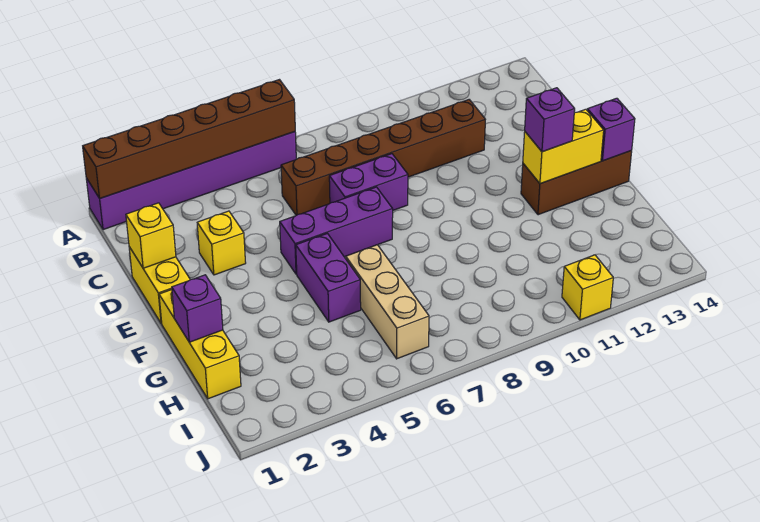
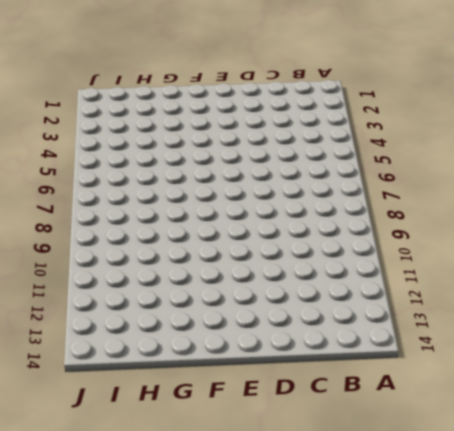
none -> purple brick A1:A6 level 1
none -> brown brick C6:C11 level 1
none -> yellow brick D1:E1 level 1

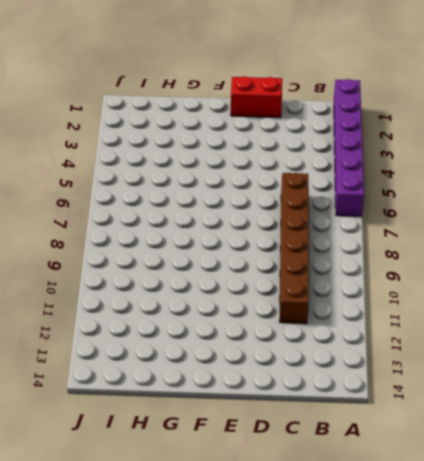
red brick D1:E1 level 1 -> yellow brick D1:E1 level 1
none -> yellow brick D3 level 1
none -> purple brick D7:D8 level 1
none -> purple brick E5:E7 level 1

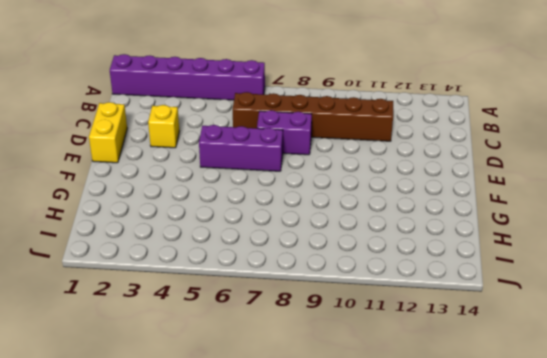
none -> yellow brick F1:H1 level 1
none -> purple brick F5:G5 level 1
none -> brown brick F12:F14 level 1

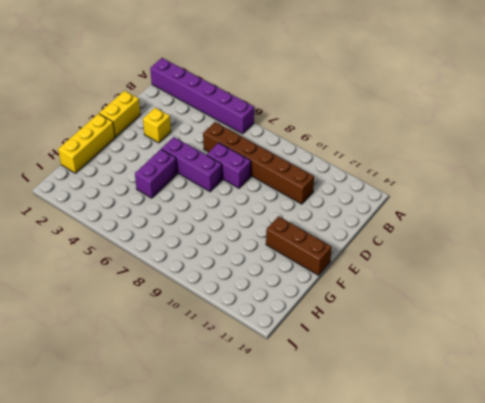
none -> tan brick G6:I6 level 1
none -> yellow brick J11 level 1
none -> brown brick A1:A6 level 2

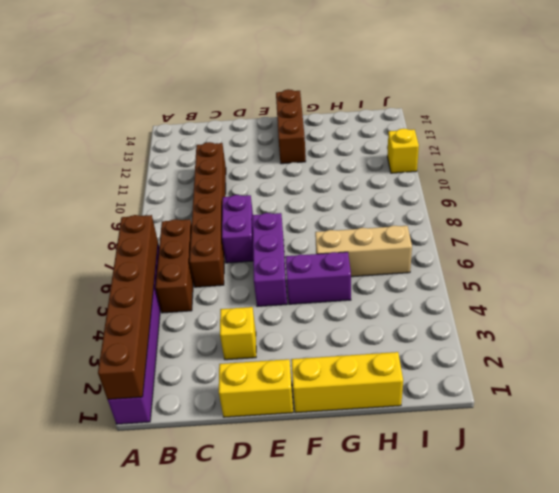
brown brick B5:B7 level 1 -> none
none -> yellow brick D1 level 2
none -> yellow brick F12:F13 level 2
none -> purple brick F14 level 2

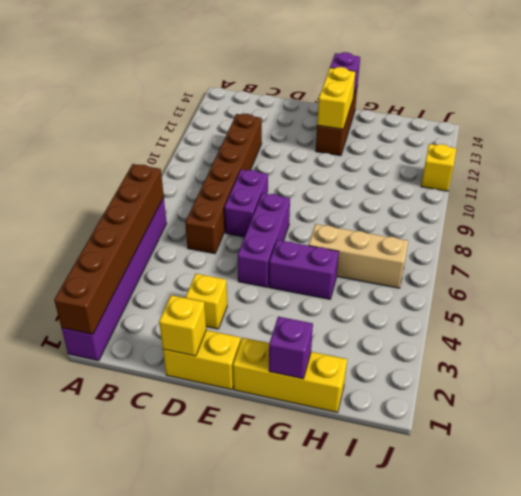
none -> purple brick F12 level 3

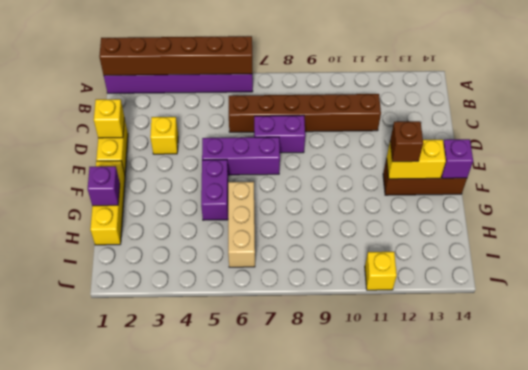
brown brick F12 level 3 -> purple brick F12 level 3

